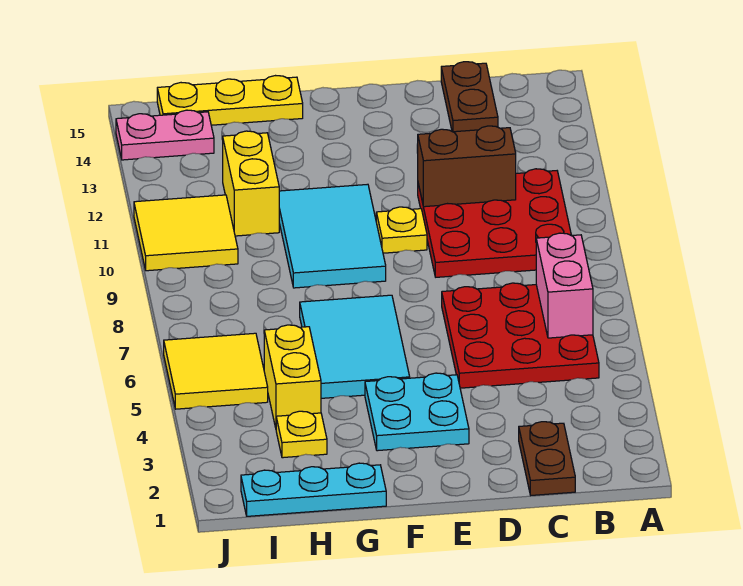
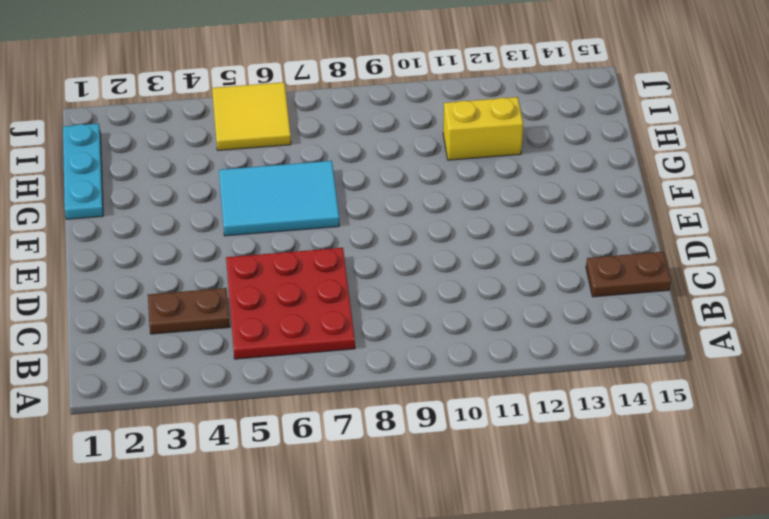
brown plate C3:C4 level 1 -> brown plate C1:C2 level 1
none -> red plate B9:D11 level 1
none -> cyan plate E3:F4 level 1
none -> yellow plate E10 level 1

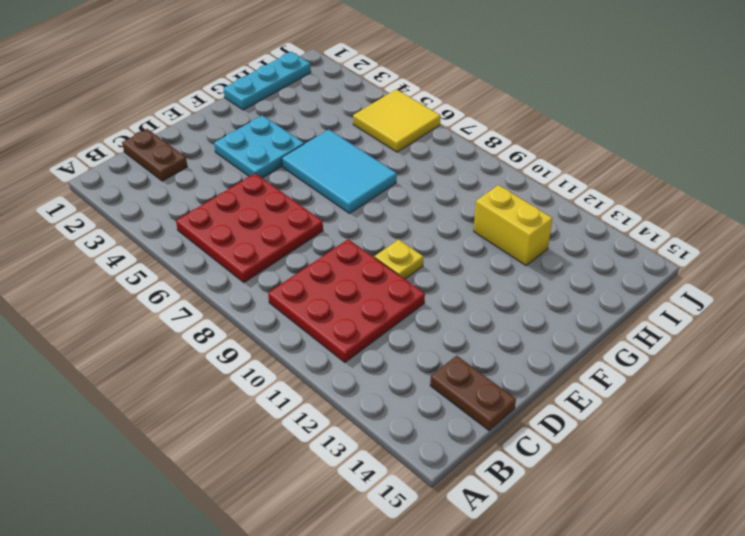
none -> cyan tile F9:G11 level 1
none -> yellow plate G15:I15 level 1
none -> yellow plate H3 level 1

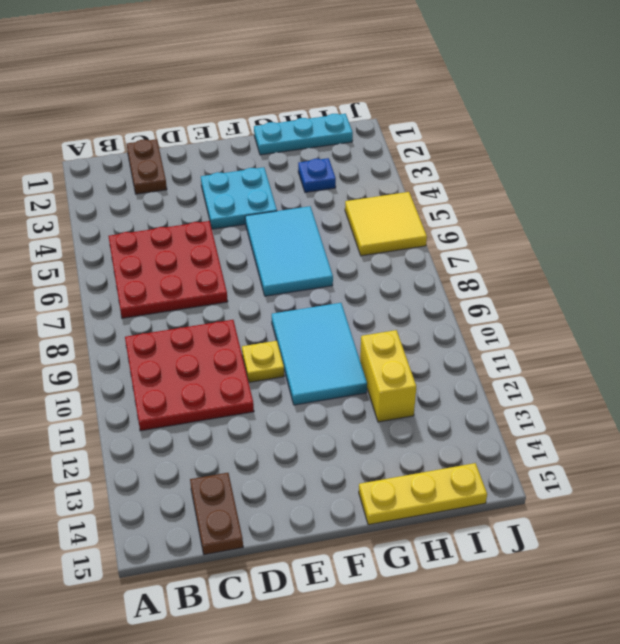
blue plate H3 level 1 -> yellow plate H3 level 1
none -> yellow brick H4:H5 level 1
none -> yellow tile I10:J11 level 1
none -> pink plate I14:J14 level 1

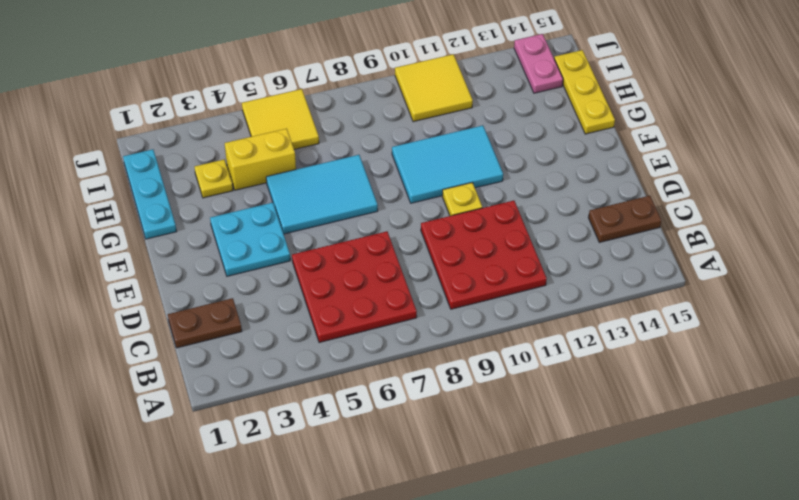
none -> yellow brick H11:H12 level 1
none -> pink brick B6:B7 level 2
none -> brown brick C11:D11 level 2

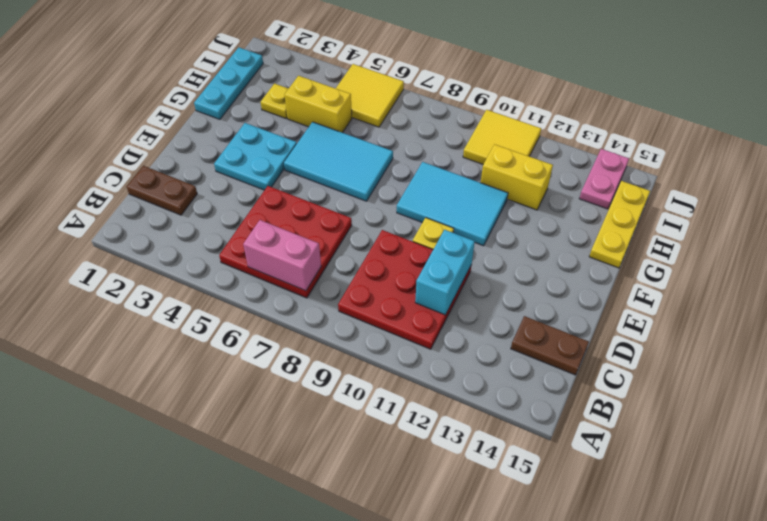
cyan brick C11:D11 level 2 -> brown brick C11:D11 level 2

